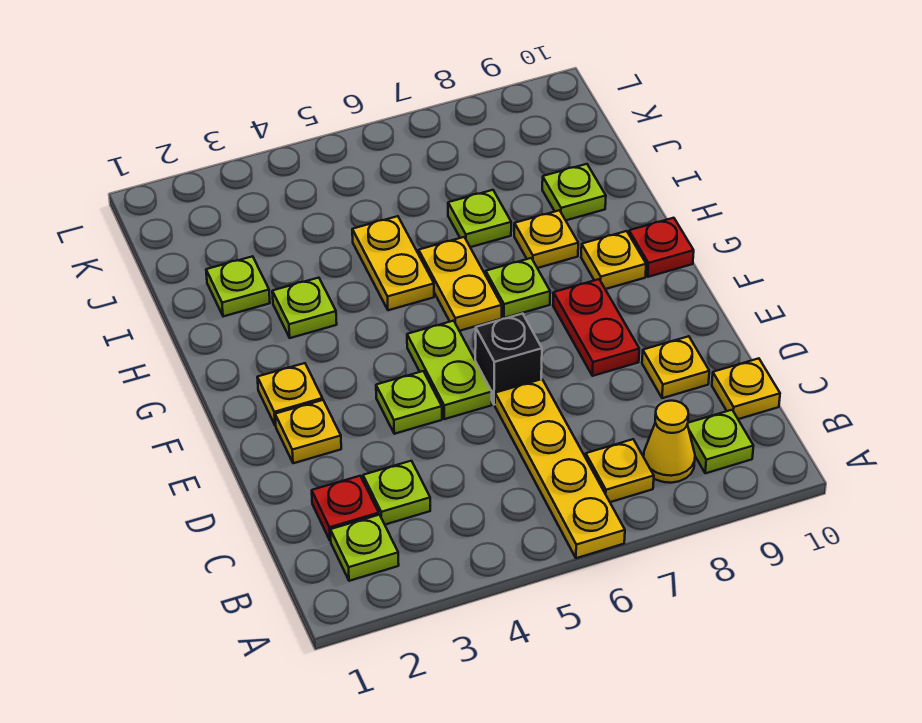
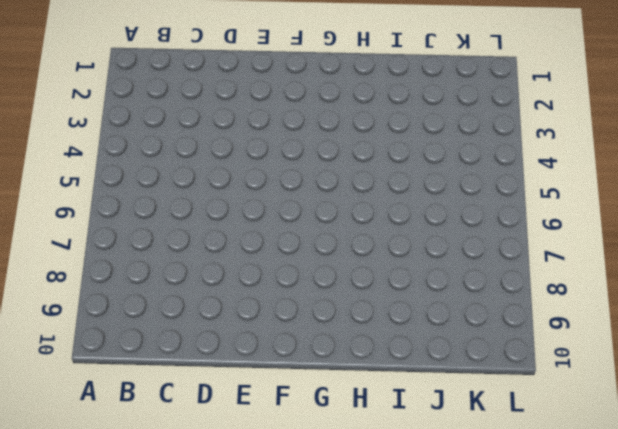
none -> yellow plate A6:D6 level 1
none -> lime plate B2 level 1
none -> yellow plate B7 level 1

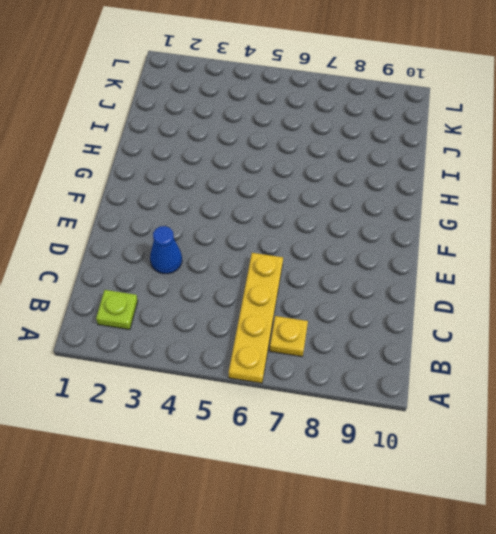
blue cone D3 level 1 -> none
none -> yellow cone B8 level 1
none -> lime plate B9 level 1
none -> red plate C2 level 1

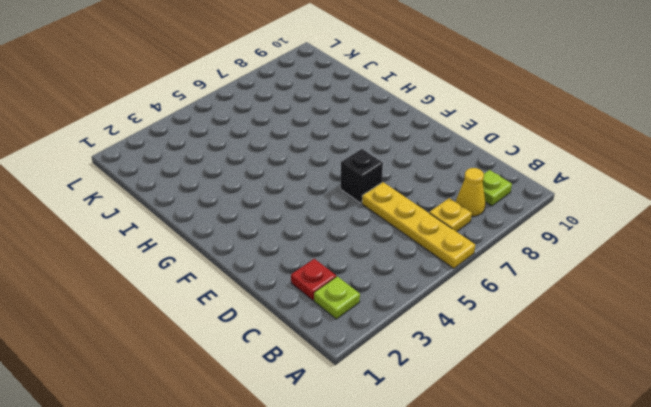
none -> lime plate C3 level 1
none -> yellow plate C10 level 1
none -> yellow plate D9 level 1

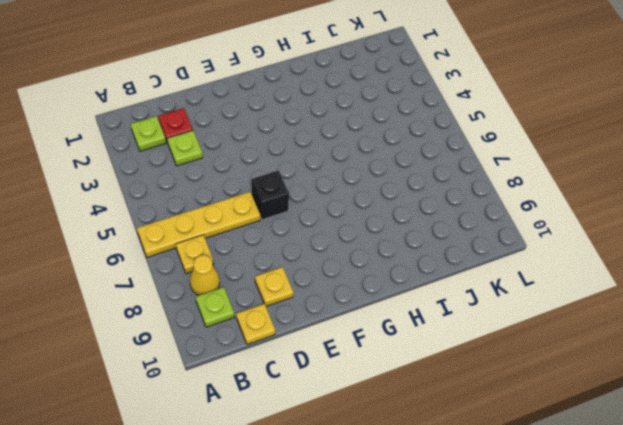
none -> yellow plate E2 level 1
none -> lime plate E4 level 1
none -> lime plate E5:F5 level 1

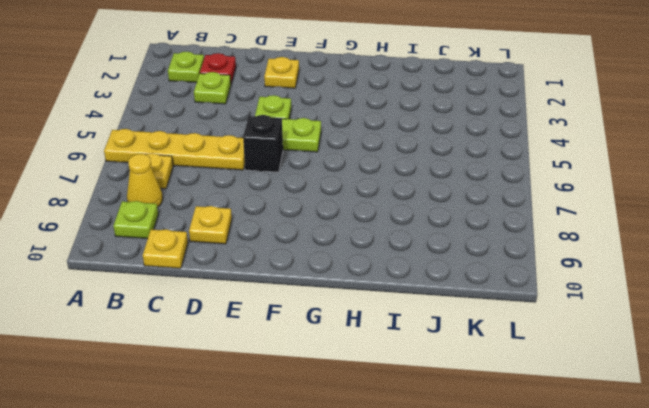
none -> red plate E8:F8 level 1
none -> yellow plate F2 level 1
none -> yellow plate G6:H6 level 1

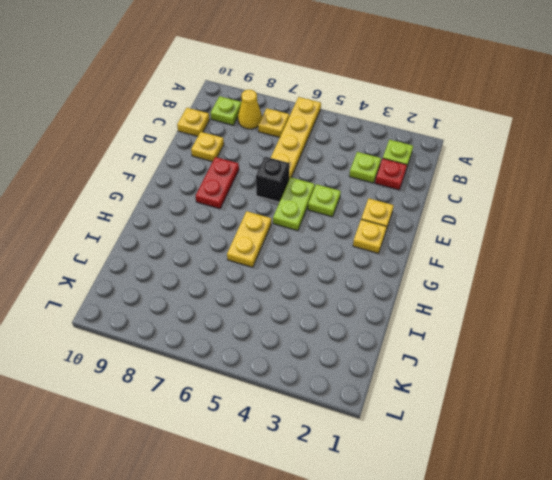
none -> lime plate G7 level 1
none -> yellow plate G9 level 1
none -> red plate G10 level 1

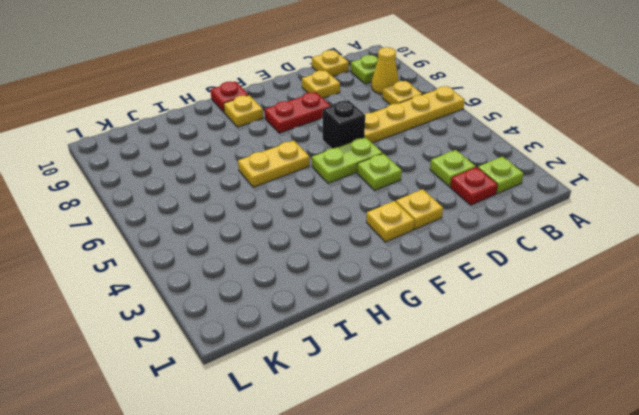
none -> lime plate G7 level 1
none -> lime plate H3 level 1
none -> yellow plate H5:I5 level 1

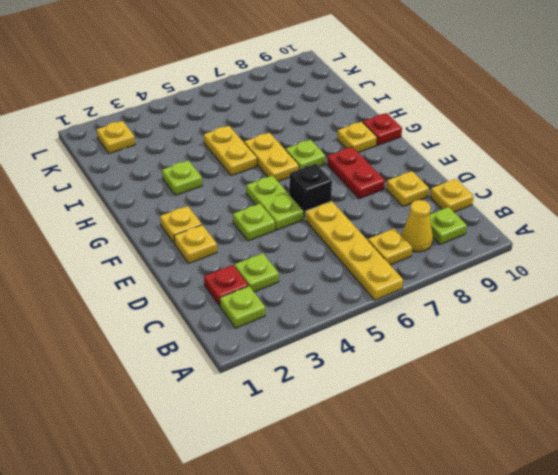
yellow plate K2 level 1 -> yellow plate H8 level 1
none -> lime plate I2 level 1
none -> lime plate I7 level 1
none -> lime plate I9 level 1

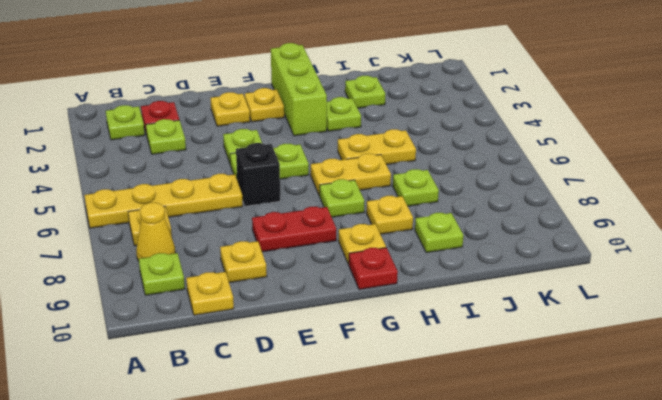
lime brick G1:G3 level 1 -> none

